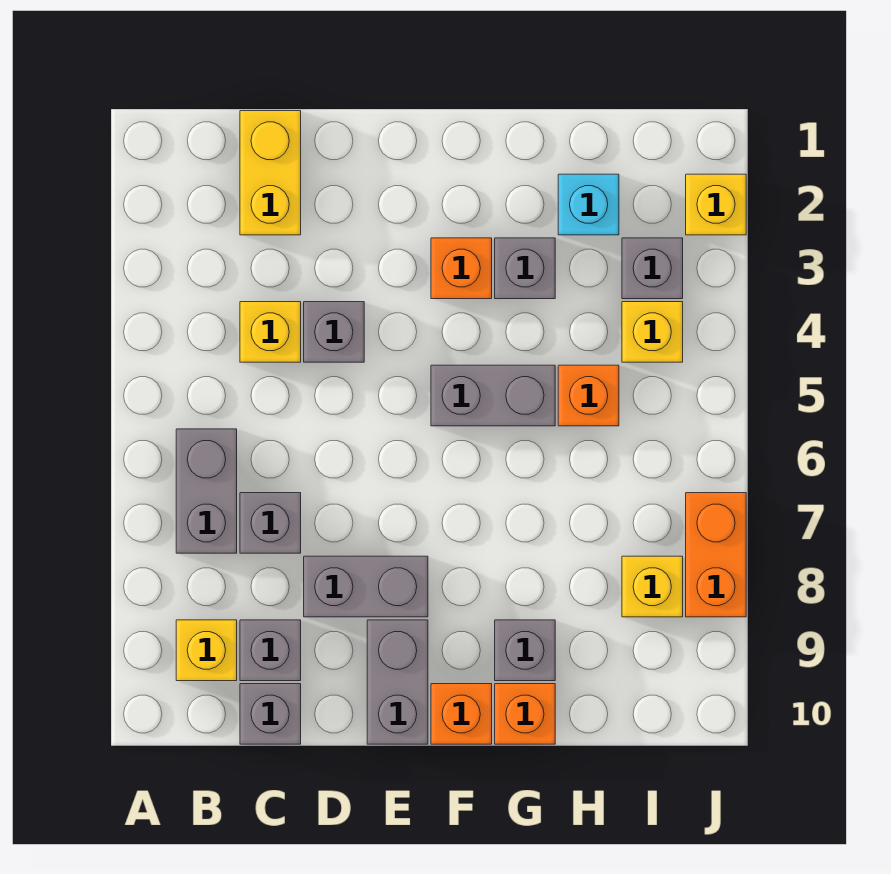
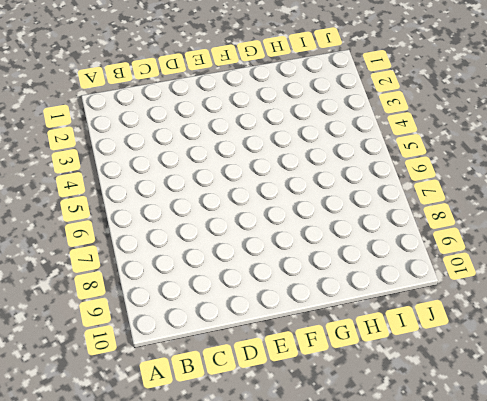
none -> grey brick B6:B7 level 1
none -> yellow brick B9 level 1
none -> yellow brick C1:C2 level 1

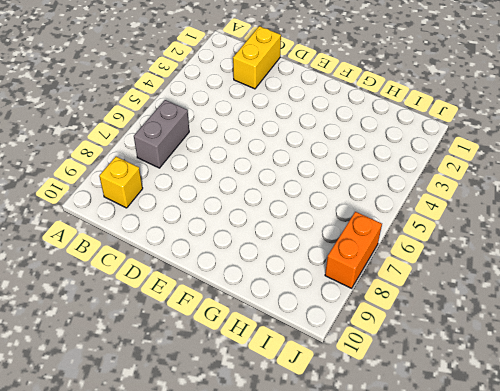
none -> yellow brick C4 level 1
none -> grey brick C7 level 1
none -> grey brick C9 level 1

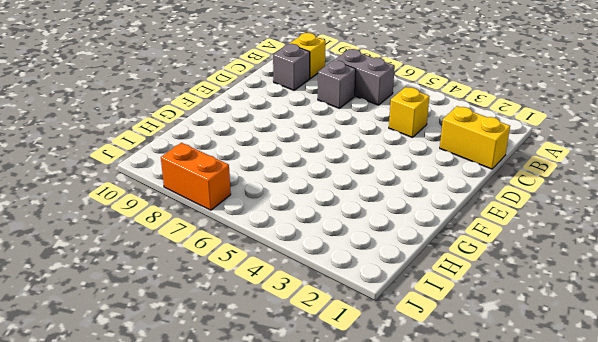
none -> grey brick C10 level 1
none -> grey brick D4 level 1
none -> grey brick D8:E8 level 1

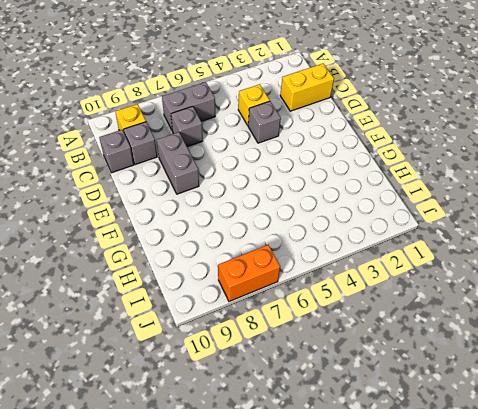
none -> grey brick E9:E10 level 1
none -> orange brick F3 level 1
none -> grey brick F5:G5 level 1

